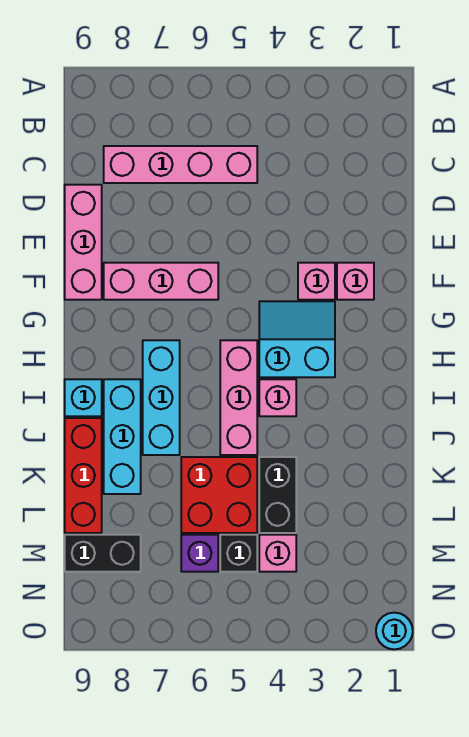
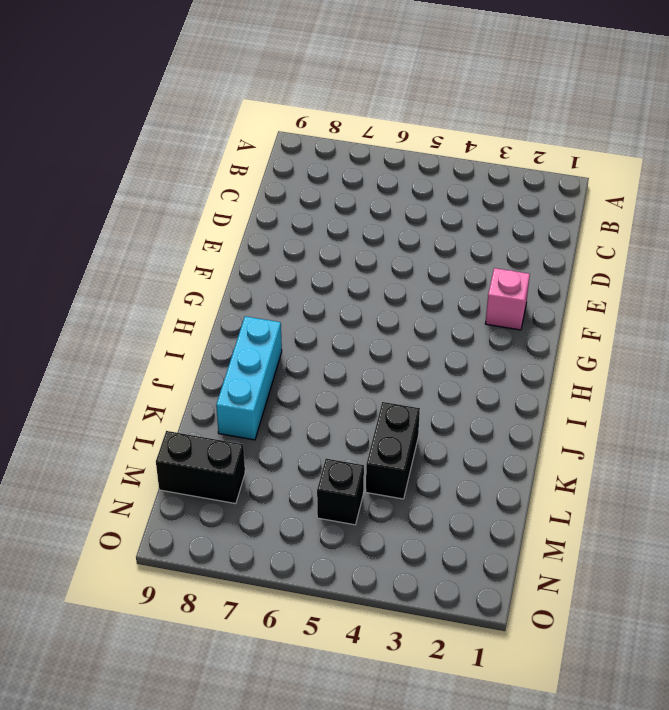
none -> pink brick C5:C8 level 1
none -> pink brick D9:F9 level 1
none -> pink brick F3 level 1

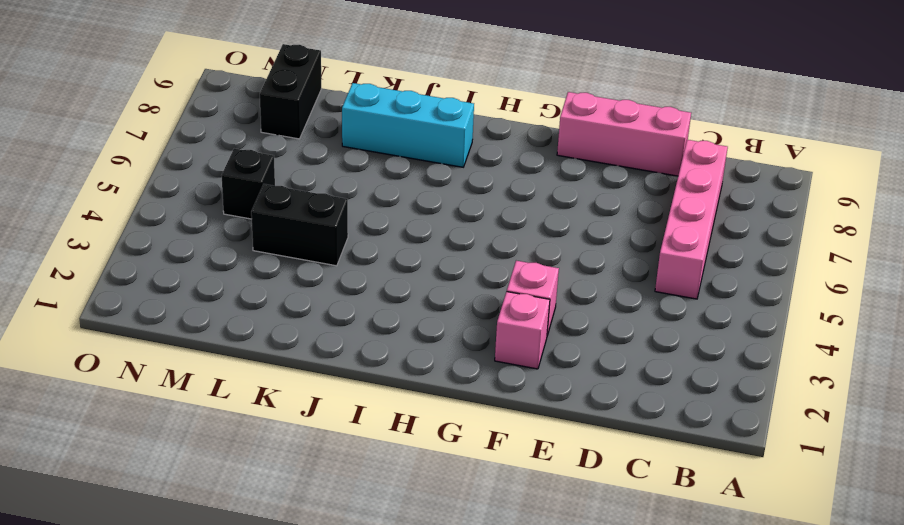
none -> pink brick F6:F8 level 1
none -> cyan slope G3:H4 level 1 top H
none -> pink brick H5:J5 level 1

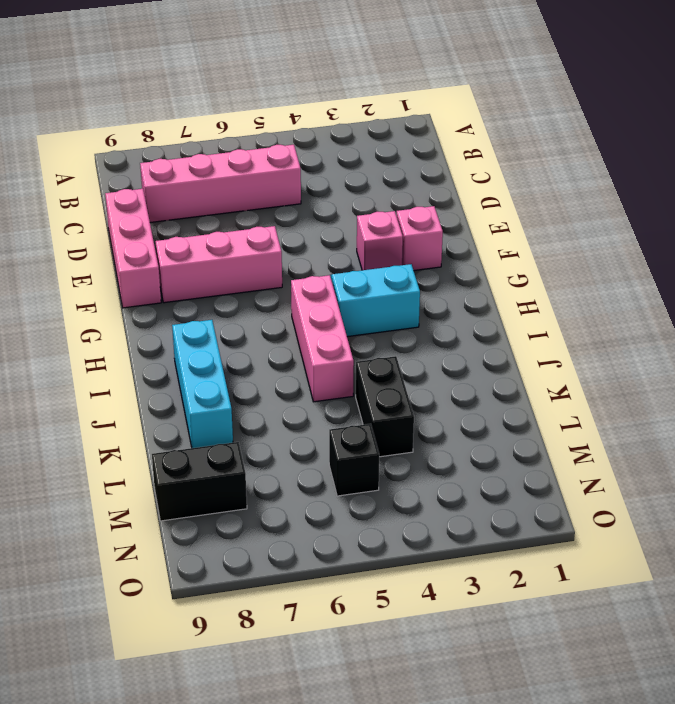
none -> cyan brick H7:J7 level 1
none -> pink brick I4 level 1
none -> cyan brick I9 level 1

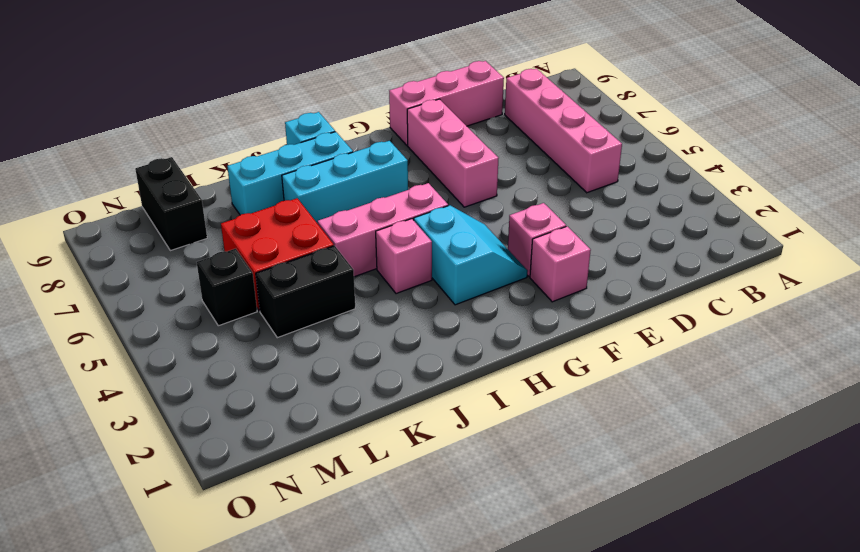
none -> red brick J9:L9 level 1
none -> pink brick M4 level 1
none -> purple brick M6 level 1

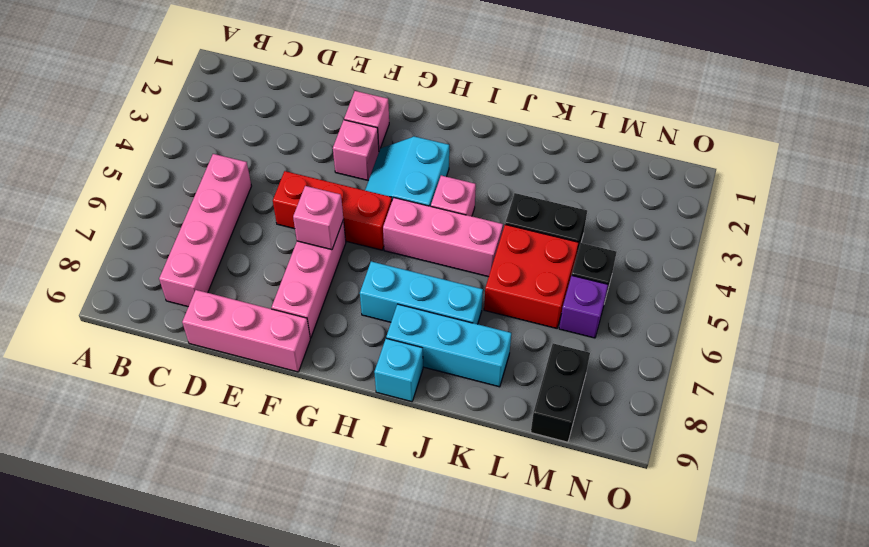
red brick E5:G5 level 1 -> red brick J9:L9 level 1
pink brick F6 level 2 -> pink brick M4 level 1
none -> cyan round brick O1 level 1

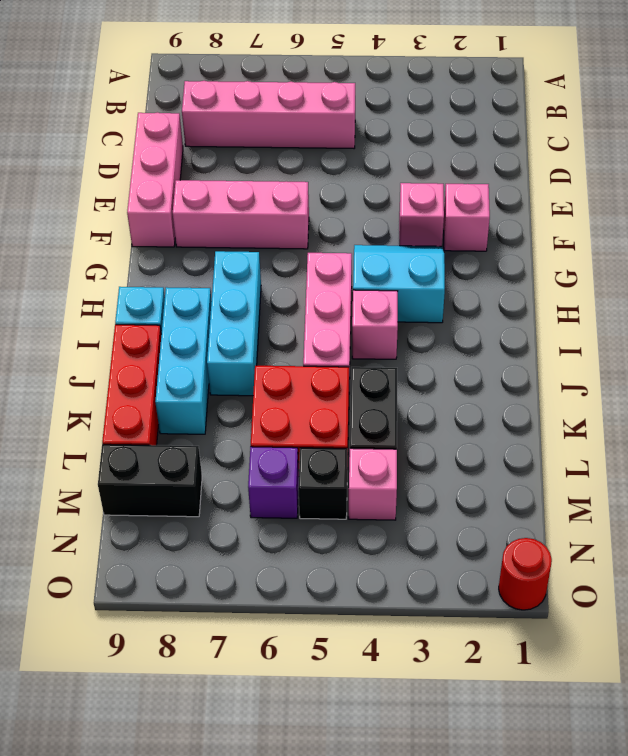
red round brick O1 level 1 -> cyan round brick O1 level 1

